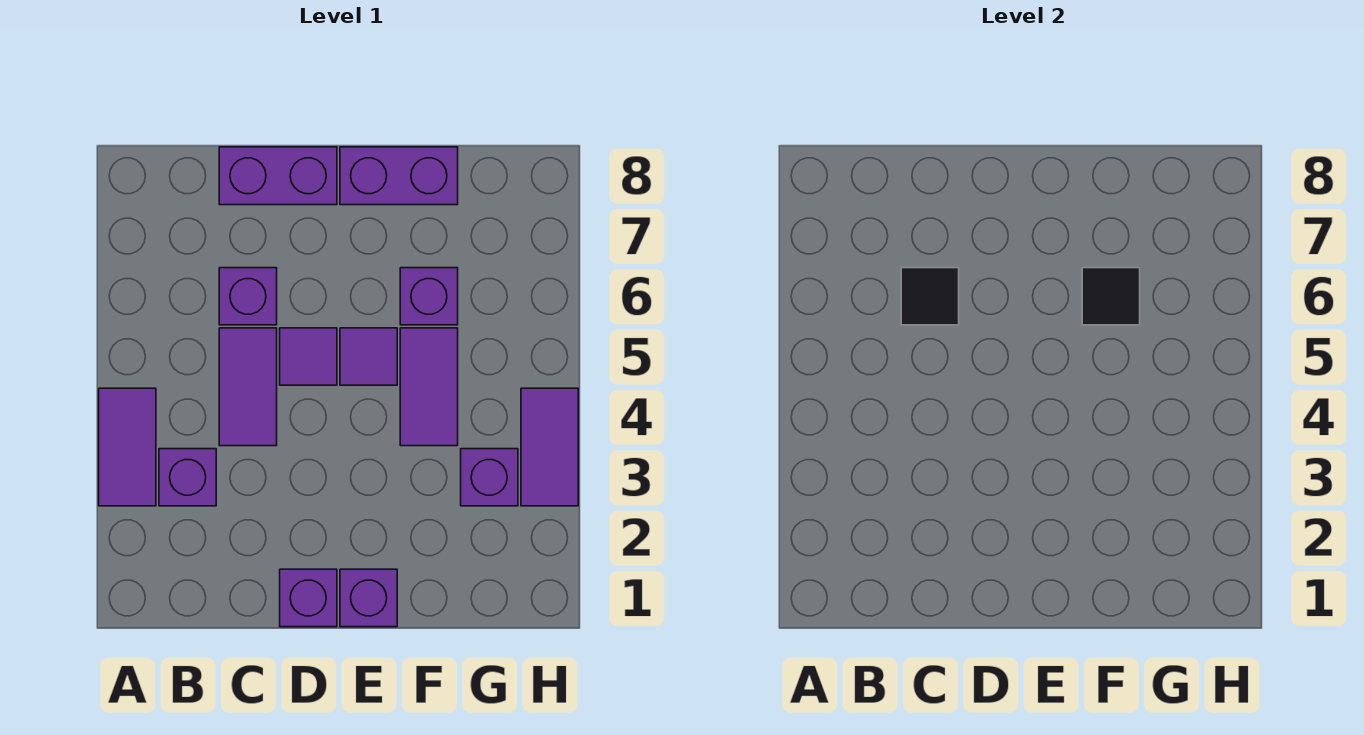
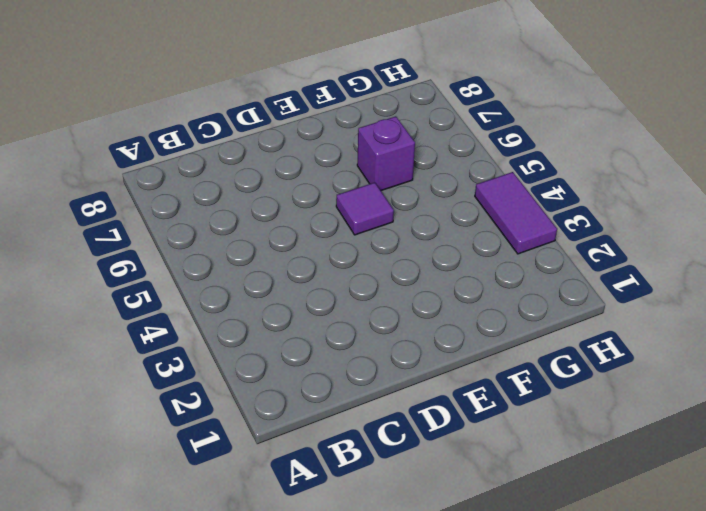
none -> purple tile A3:A4 level 1
none -> purple brick B3 level 1
none -> purple tile C4:C5 level 1

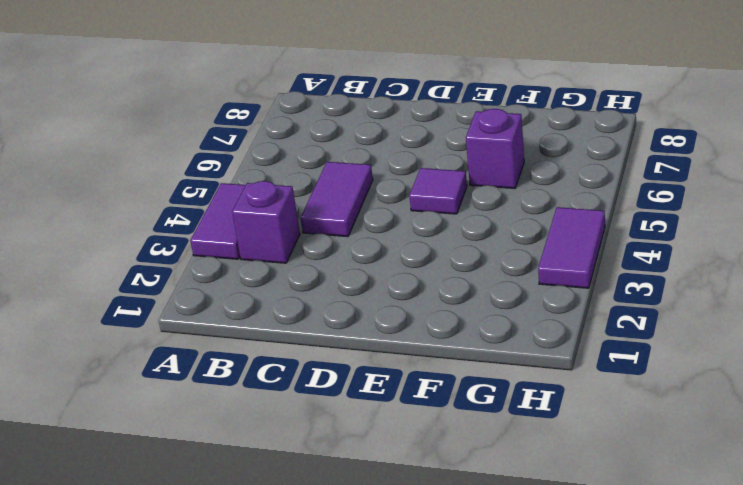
none -> purple brick C6 level 1
none -> purple brick C8:D8 level 1
none -> purple brick D1 level 1

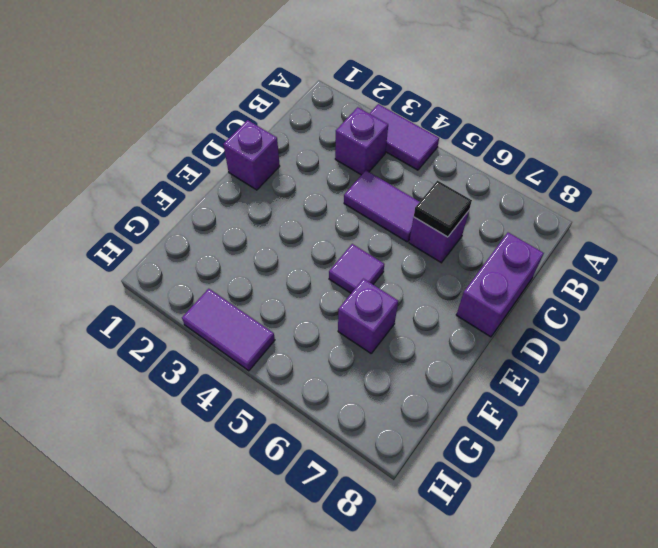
none -> purple tile D5 level 1
none -> purple brick E1 level 1
none -> purple brick E8:F8 level 1

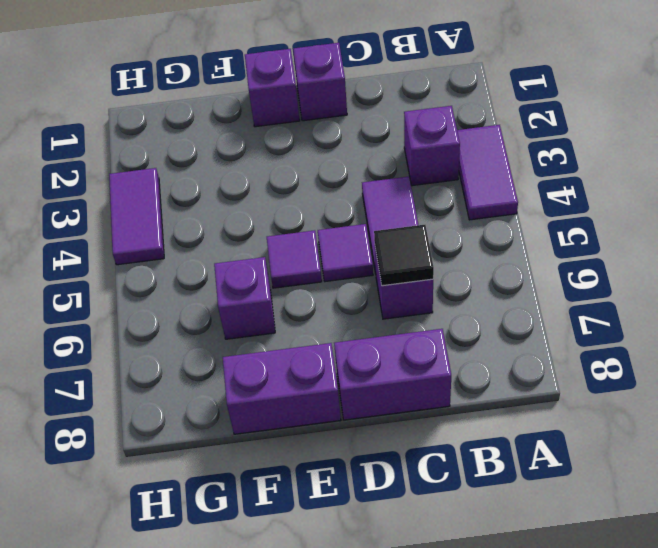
none -> purple tile F4:F5 level 1
none -> purple brick G3 level 1
none -> black tile F6 level 2

